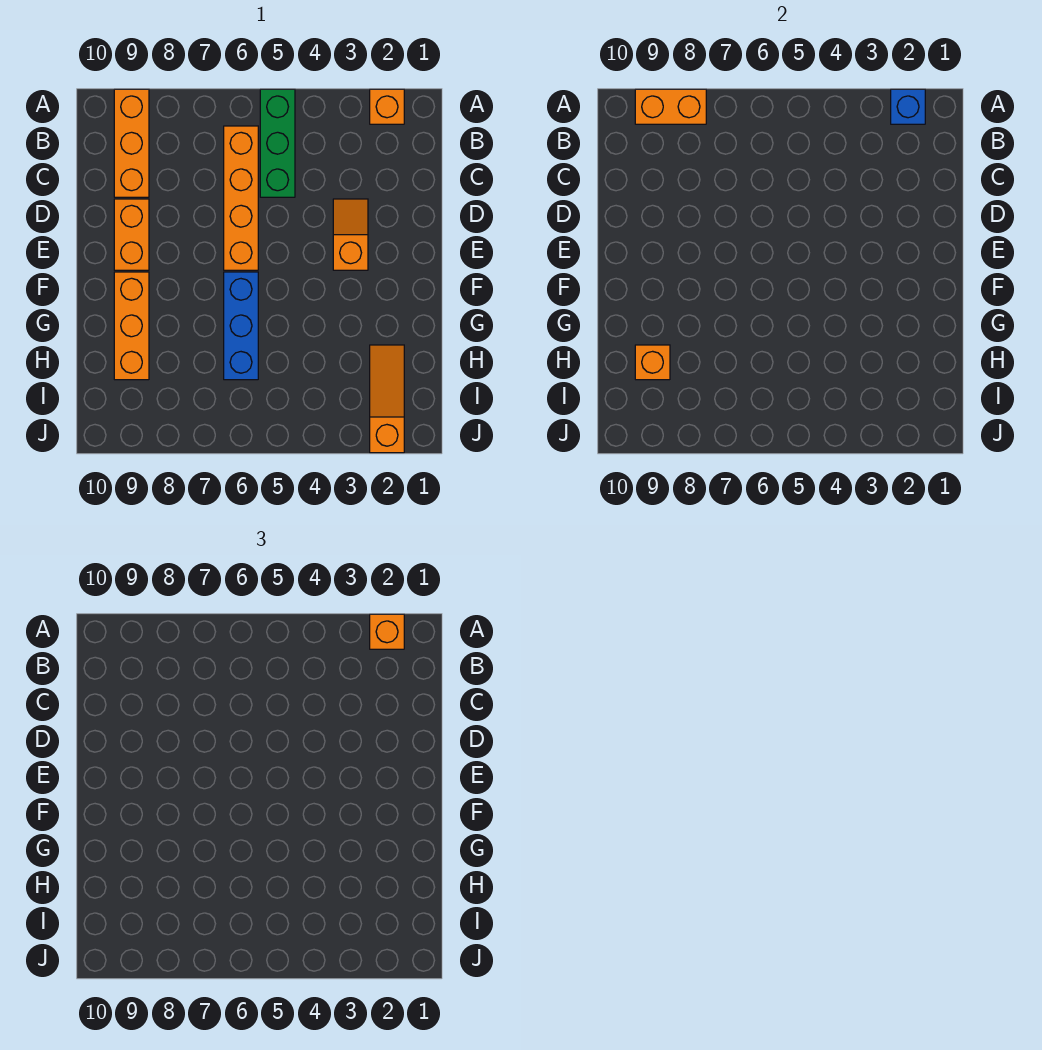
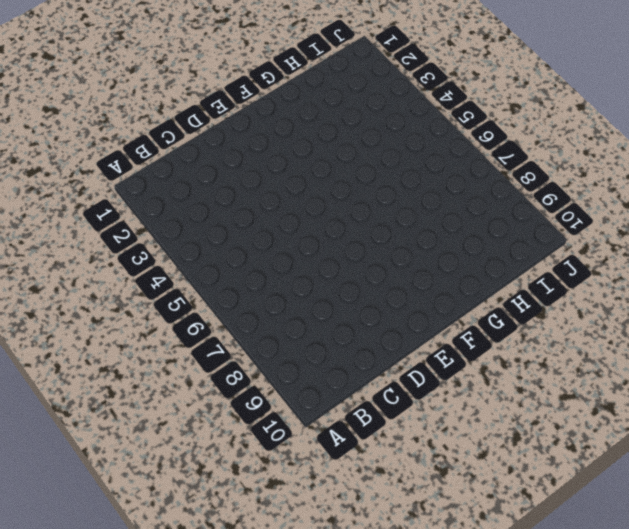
none -> orange brick A2 level 1
none -> green brick A5:C5 level 1
none -> orange brick A9:C9 level 1

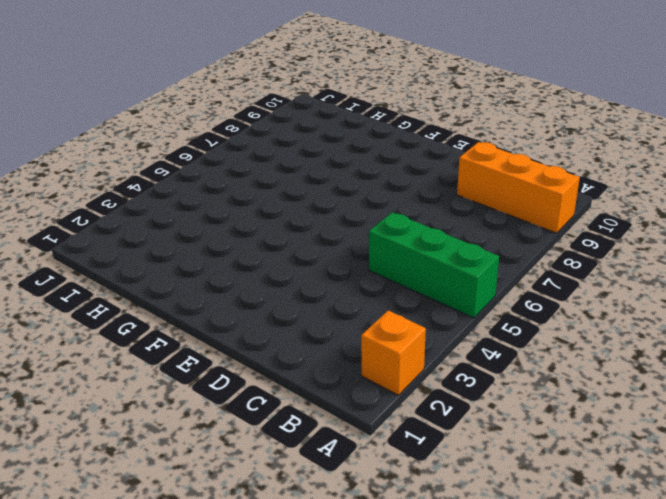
none -> orange brick B6:E6 level 1
none -> orange slope D3:E3 level 1 top E
none -> orange brick D9:E9 level 1

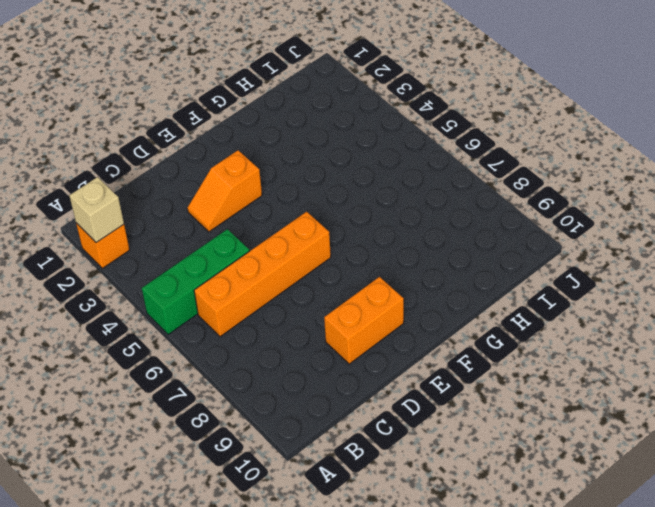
tan brick A2 level 2 -> blue brick A2 level 2
none -> orange brick A9:C9 level 1
none -> blue brick F6:H6 level 1
none -> orange brick F9:H9 level 1

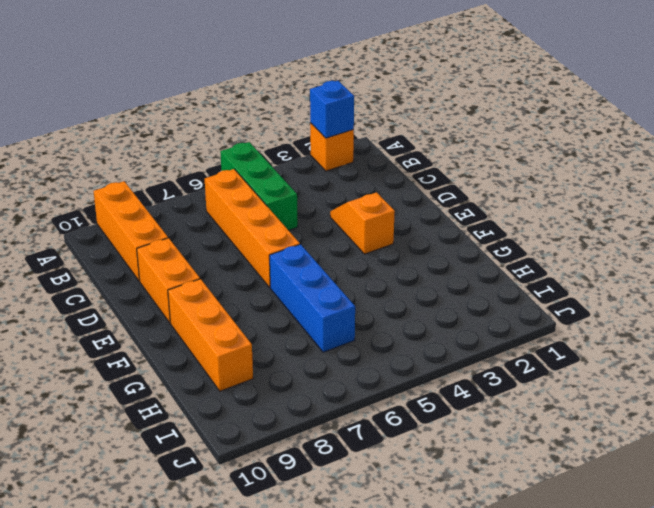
none -> orange slope H2:J2 level 1 top J
none -> orange brick A8:A9 level 2
none -> orange brick H9 level 2

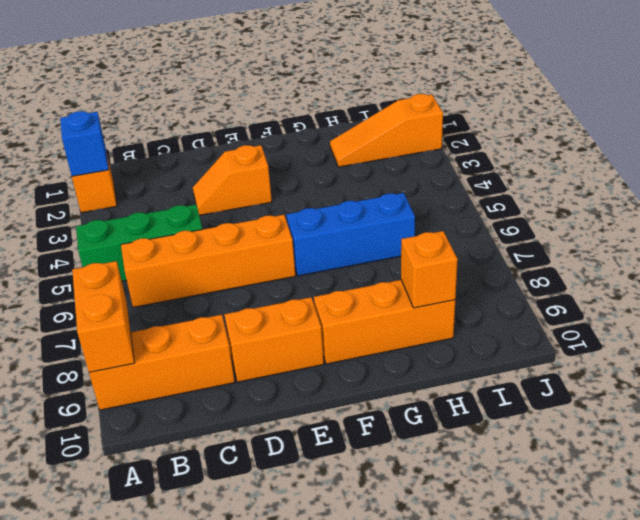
none -> orange brick A2 level 3

